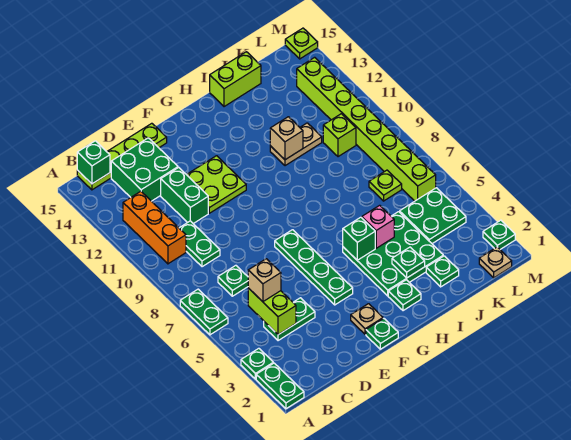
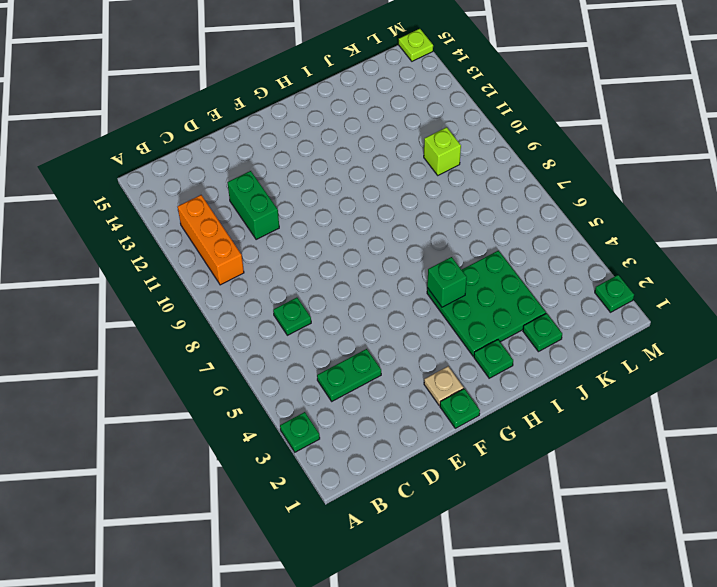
none -> green plate A1:A2 level 1
none -> green plate A6:A7 level 1
none -> lime plate B15:E15 level 1
none -> green plate C9:C10 level 1

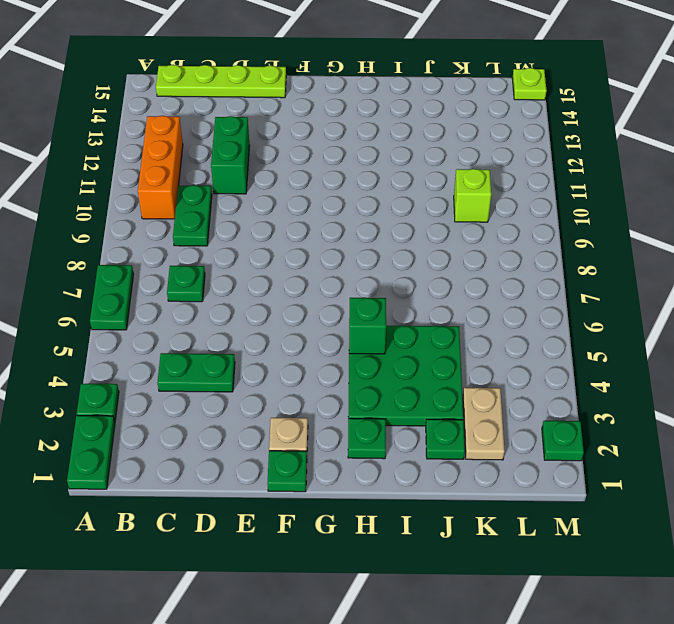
tan plate K2:K3 level 1 -> tan plate I11:J11 level 1
none -> green brick C13:D14 level 1
none -> lime plate E11:F12 level 1
none -> green plate F4:F7 level 1
none -> lime brick I15:J15 level 1

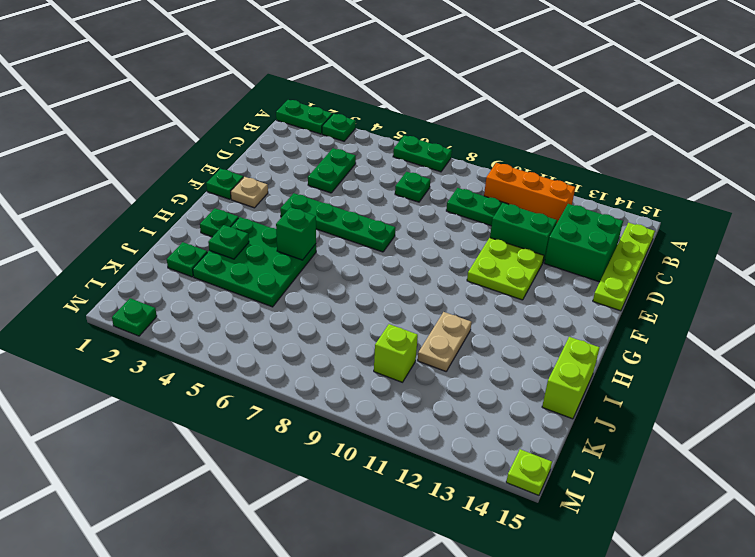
none -> green plate K4:L5 level 1
none -> lime plate K7 level 1
none -> tan plate L1 level 1
none -> lime brick L6:L13 level 1

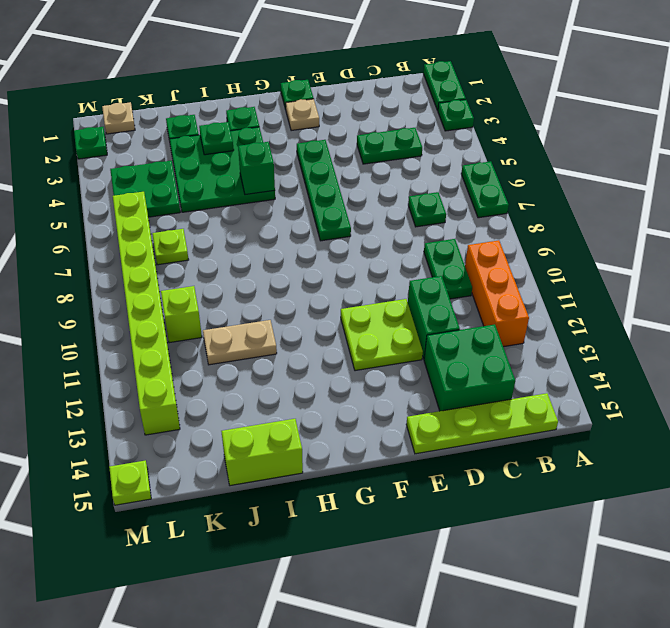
none -> green brick B15 level 2
none -> lime brick C4:C5 level 2
none -> pink brick I5 level 2
none -> tan brick I11 level 2

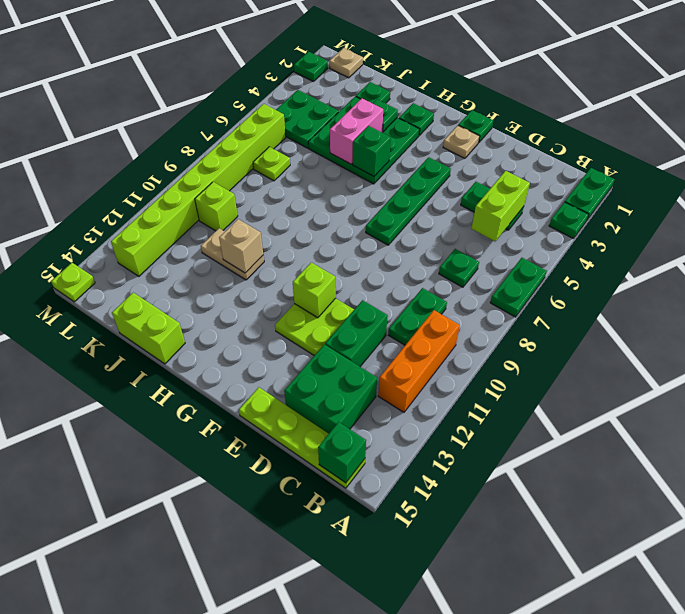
lime brick F11 level 2 -> none
pink brick I4:I5 level 2 -> pink brick I5 level 2
none -> tan brick C5 level 3

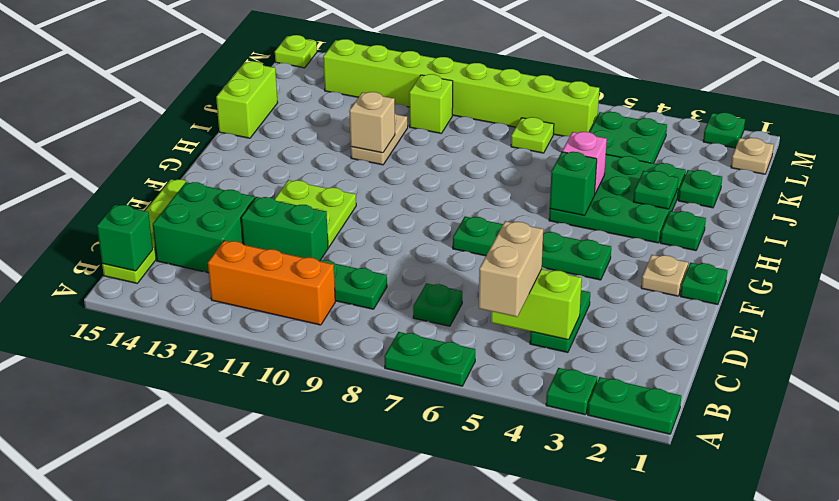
tan brick B5:C5 level 3 -> tan brick C5 level 3

